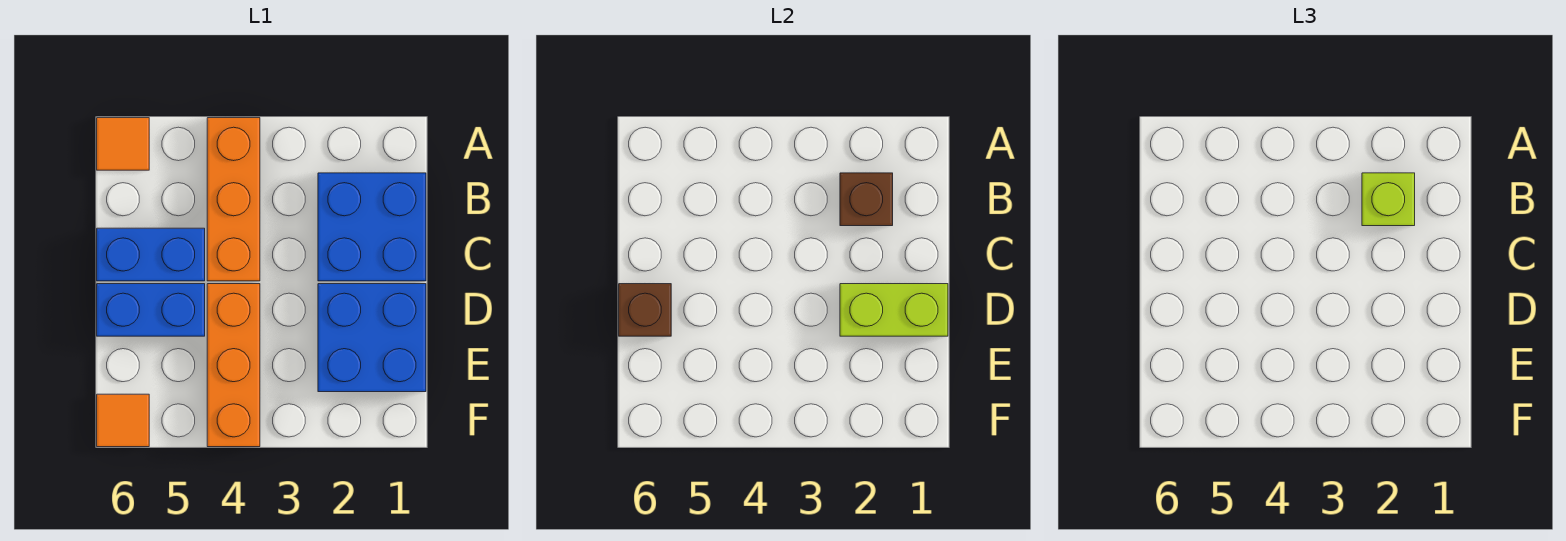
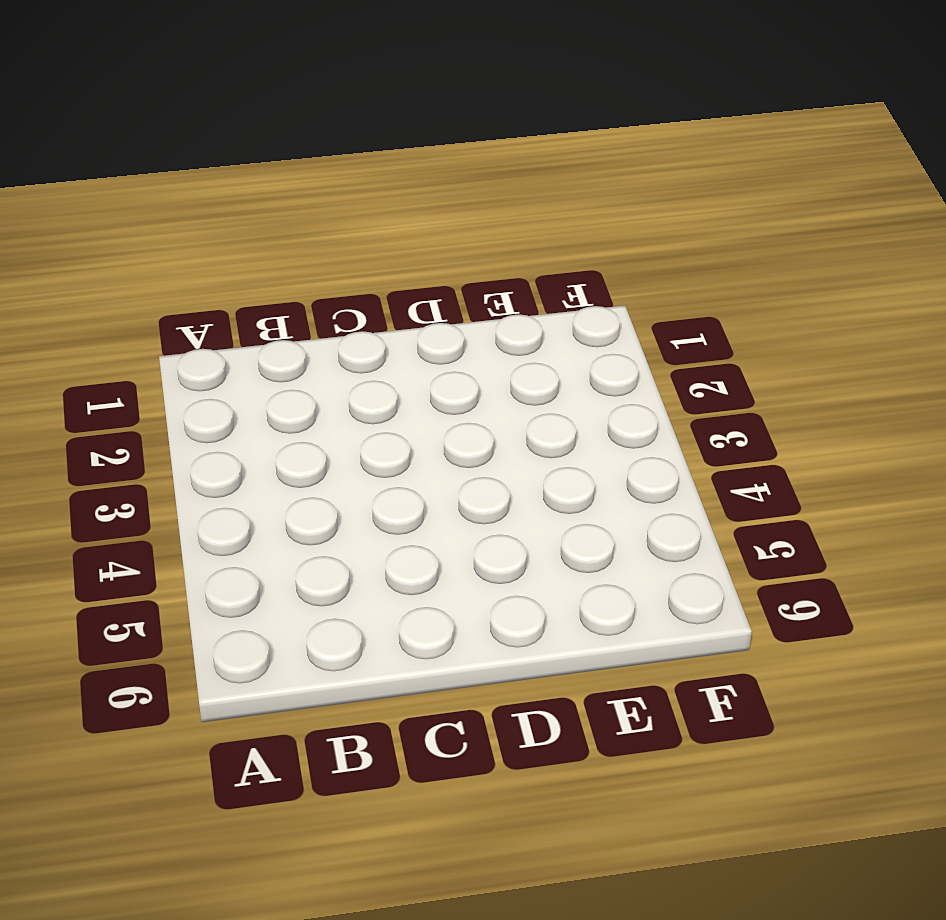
none -> orange brick A4:C4 level 1
none -> orange tile A6 level 1
none -> blue brick B1:C2 level 1

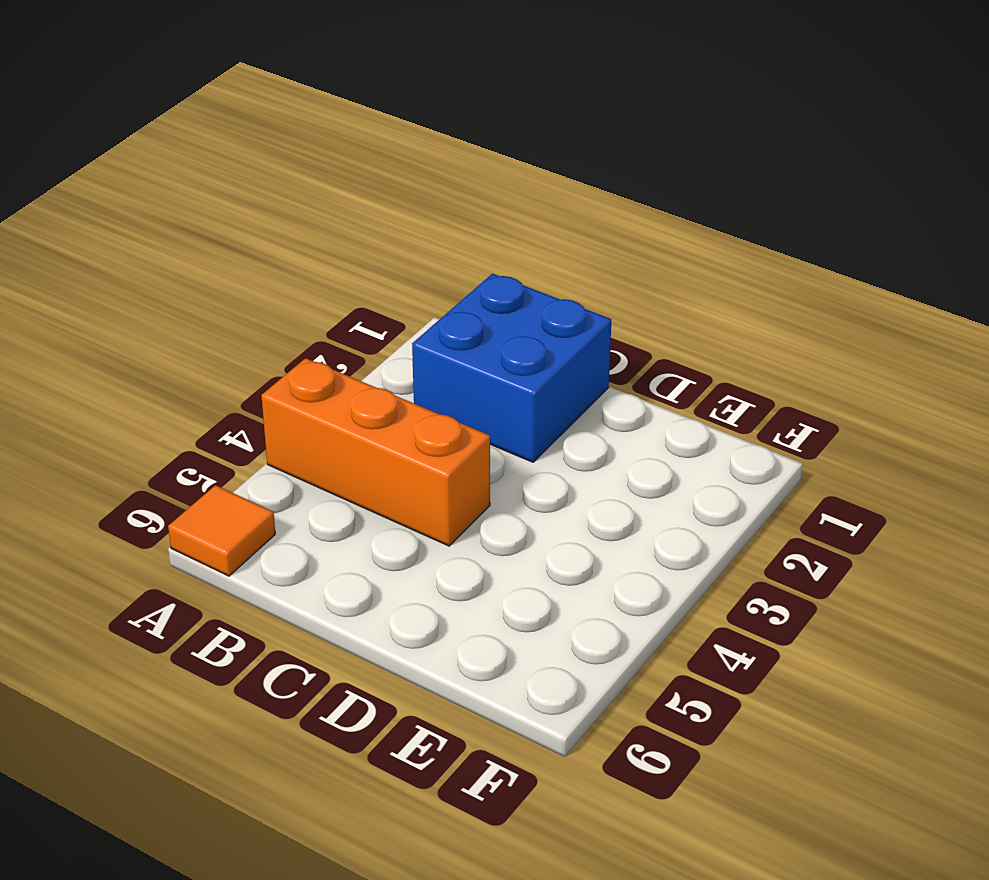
none -> blue brick C5:C6 level 1
none -> blue brick D1:E2 level 1
none -> orange brick D4:F4 level 1

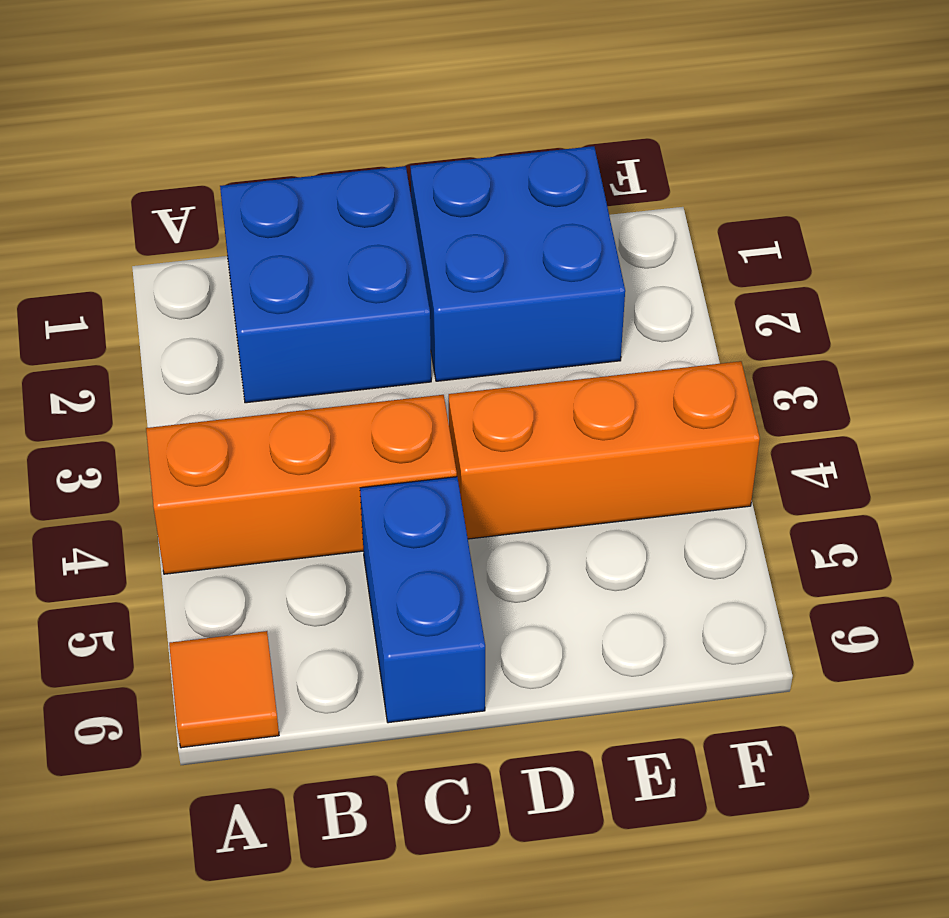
none -> blue brick D5:D6 level 1
none -> orange tile F6 level 1
none -> brown brick B2 level 2

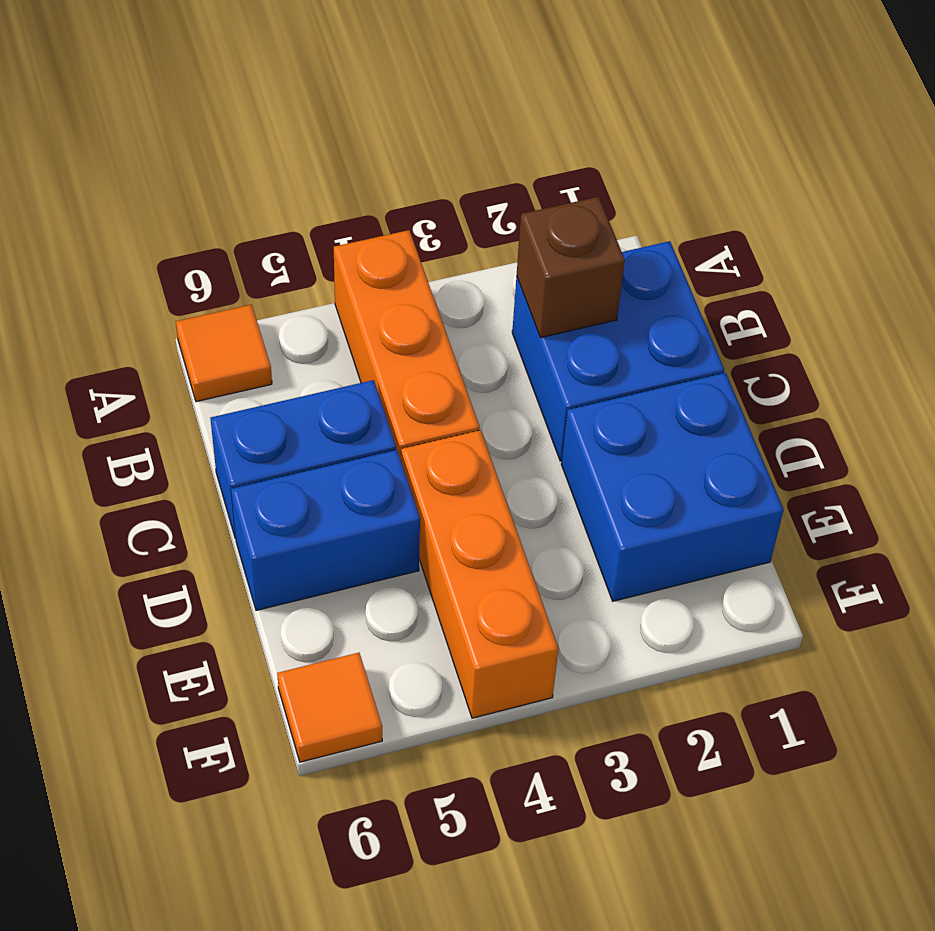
none -> lime brick D1:D2 level 2
none -> brown brick D6 level 2
none -> lime brick B2 level 3

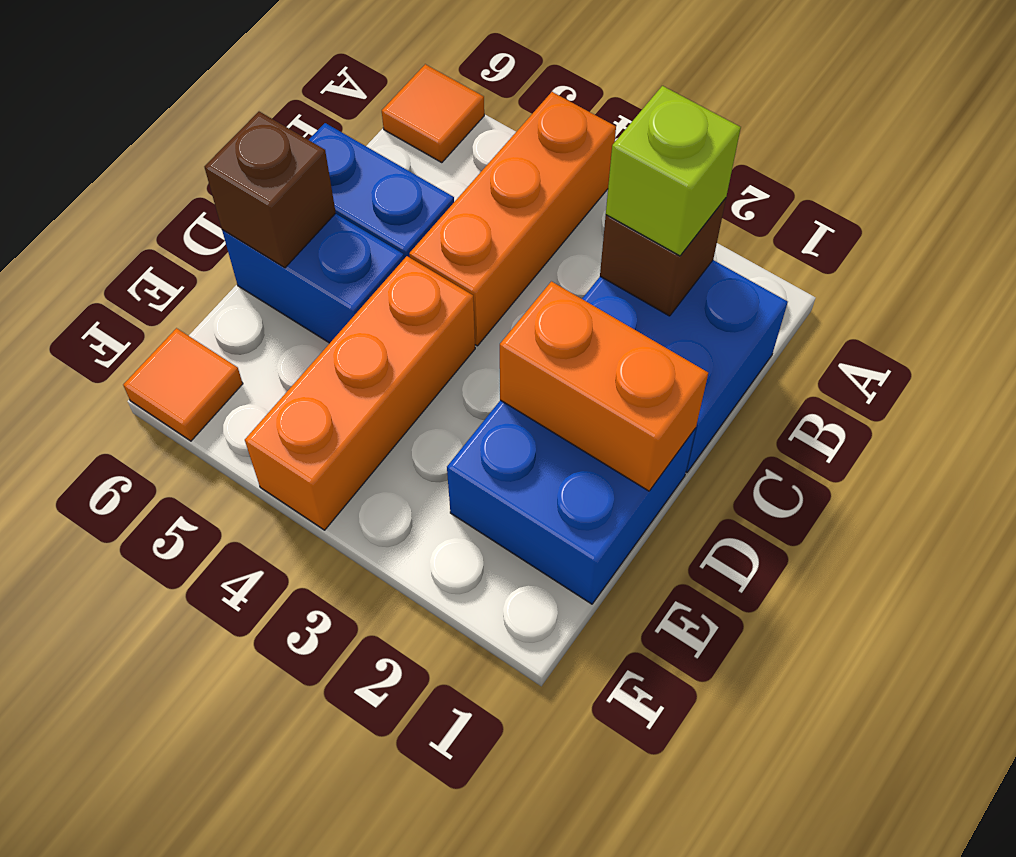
orange brick D1:D2 level 2 -> lime brick D1:D2 level 2

